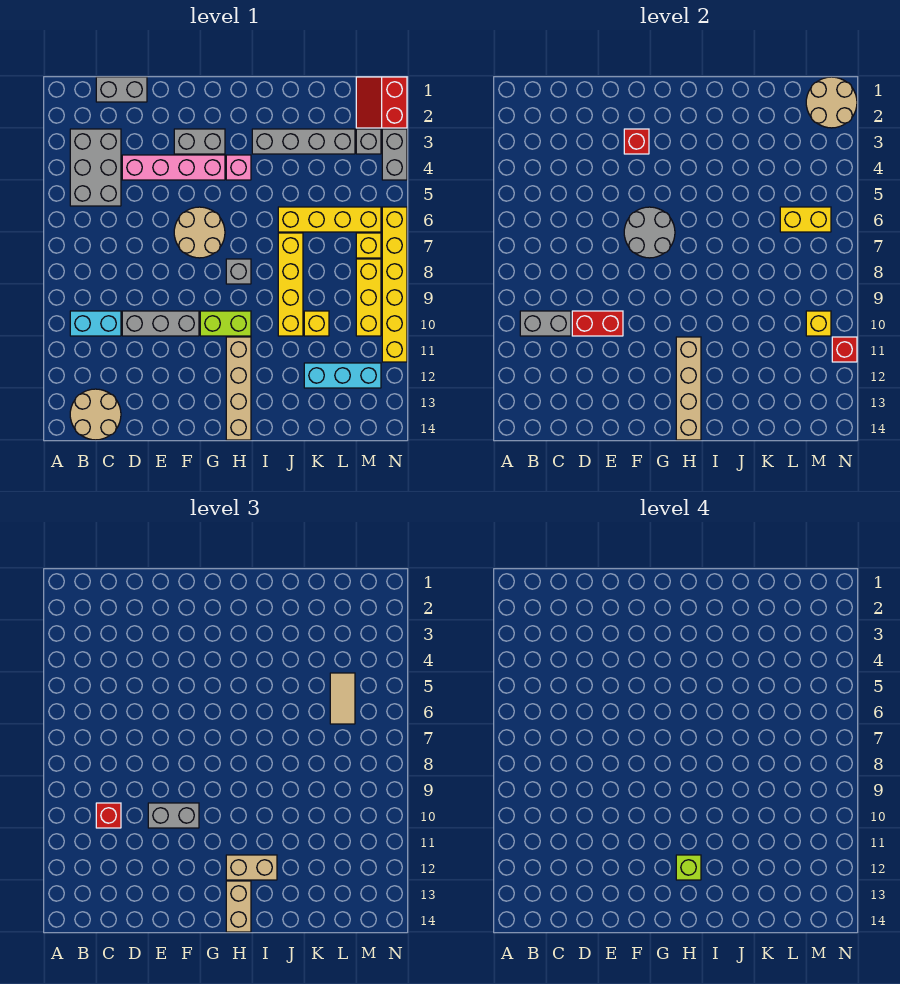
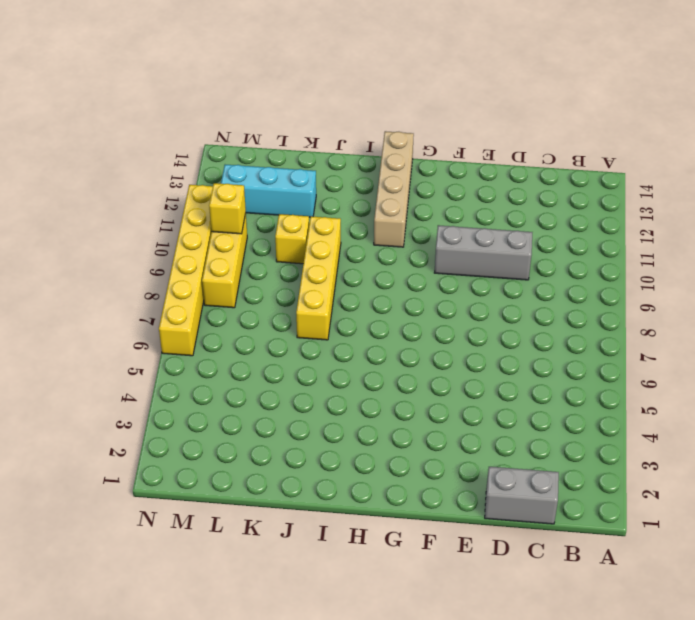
none -> grey brick B3:C5 level 1
none -> cyan brick B10:C10 level 1
none -> tan round brick B13:C14 level 1
none -> pink brick D4:G4 level 1

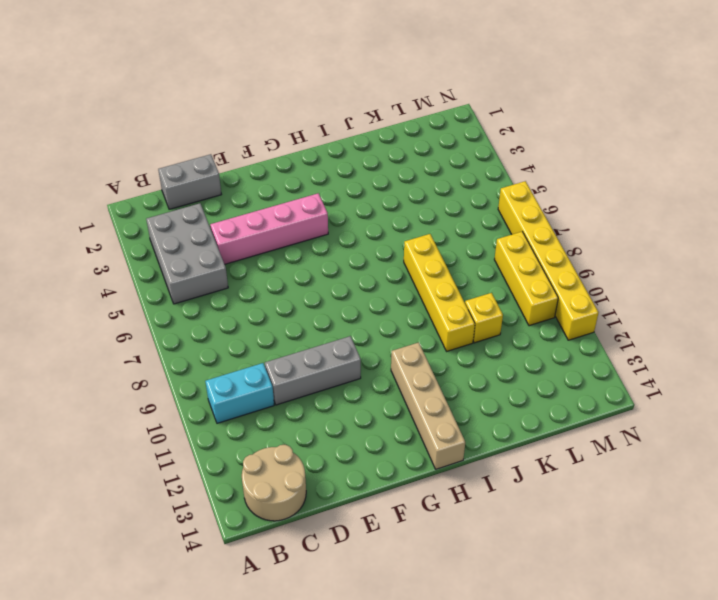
none -> grey brick F3:G3 level 1
none -> tan round brick F6:G7 level 1
none -> lime brick G10:H10 level 1
none -> pink brick H4 level 1

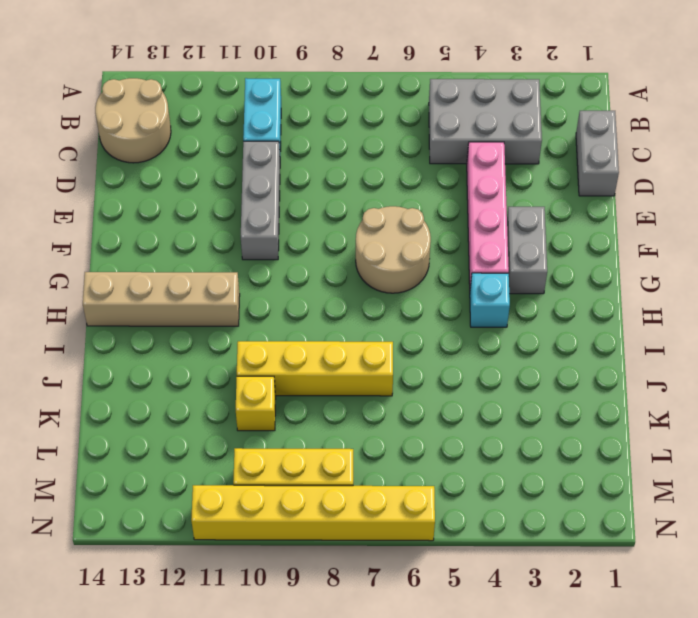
cyan brick H4 level 1 -> pink brick H4 level 1
none -> lime brick G10:H10 level 1
none -> grey brick H8 level 1
none -> grey brick I3:L3 level 1
none -> yellow brick J6:M6 level 1

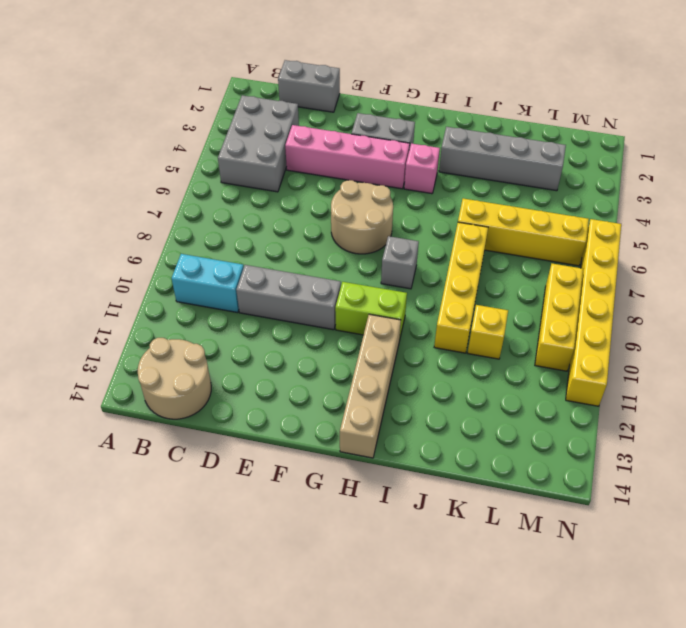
none -> cyan brick K12:M12 level 1
none -> red slope M1:N2 level 1 top N
none -> grey brick M3 level 1
none -> yellow brick M7 level 1

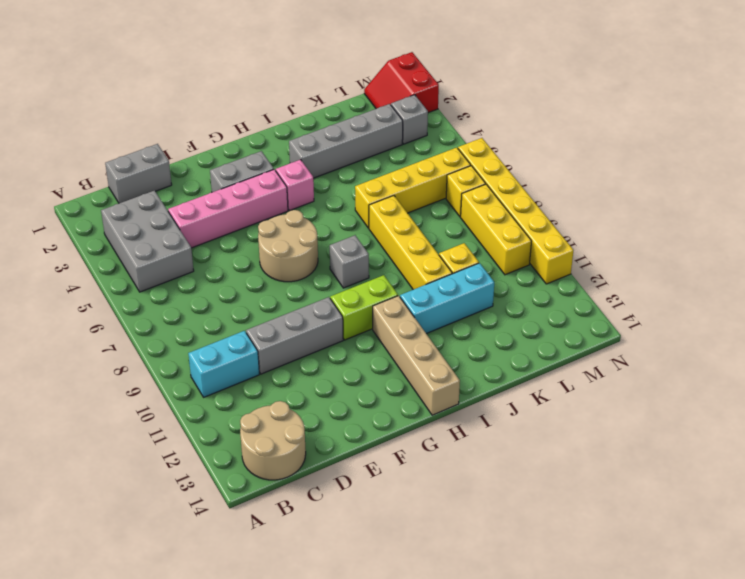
cyan brick I11:K11 level 1 -> cyan brick K12:M12 level 1
none -> grey brick N3:N4 level 1
none -> grey brick B10:C10 level 2
none -> red brick D10:E10 level 2
none -> red brick F3 level 2

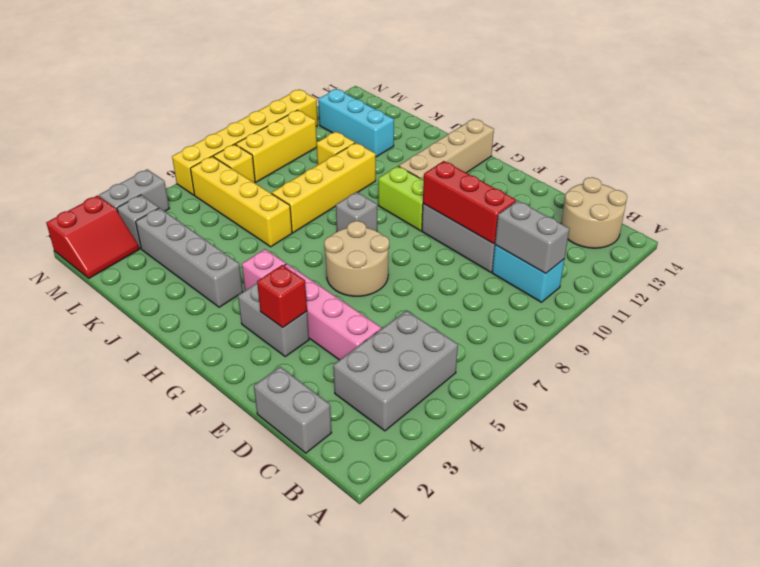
red brick D10:F10 level 2 -> red brick D10:E10 level 2
none -> grey round brick F6:G7 level 2
none -> tan brick H11:H14 level 2
none -> yellow brick L6:M6 level 2
none -> tan round brick M1:N2 level 2

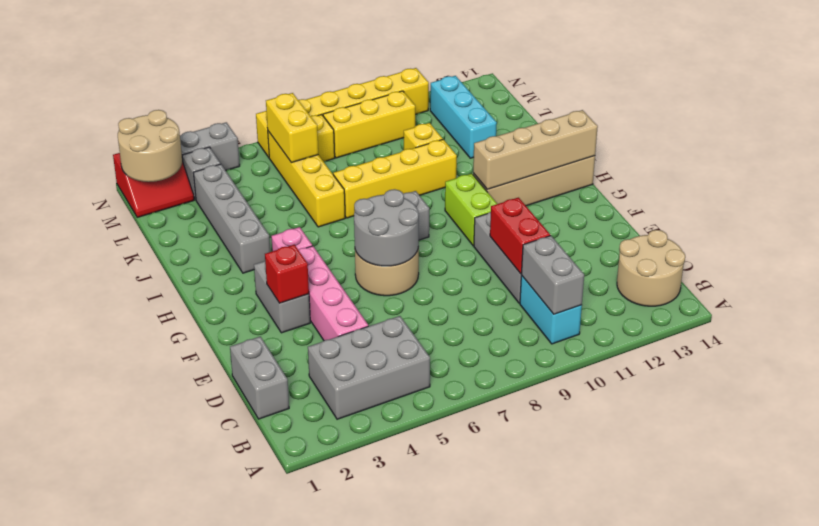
none -> yellow brick M10 level 2
none -> red brick N11 level 2
none -> red brick C10 level 3
none -> grey brick E10:F10 level 3

